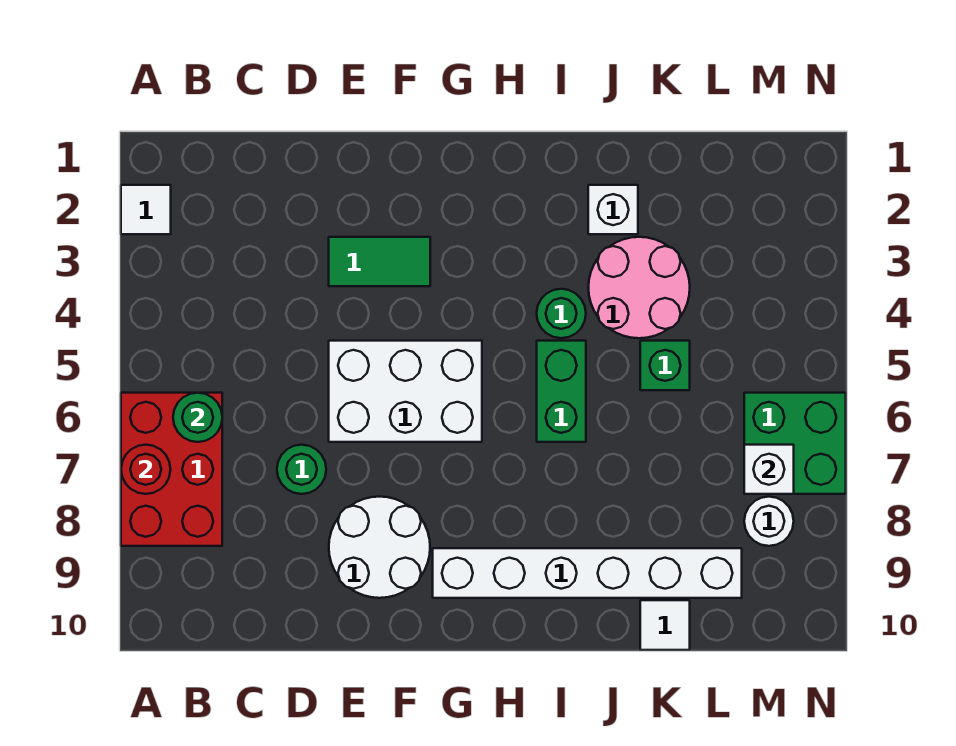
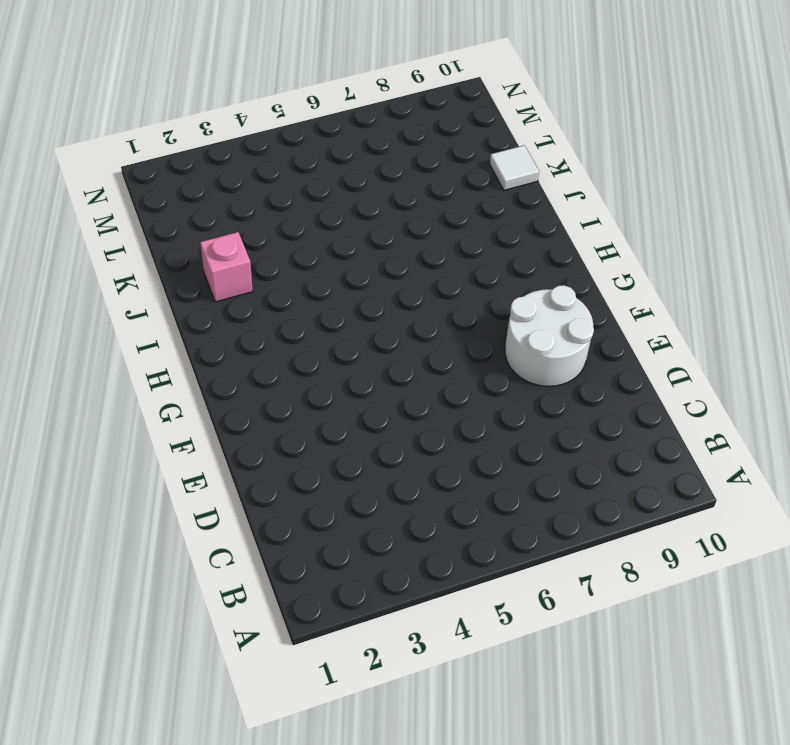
pink brick J2 level 1 -> white brick J2 level 1
none -> white tile A2 level 1
none -> red brick A6:B8 level 1
none -> green round brick D7 level 1

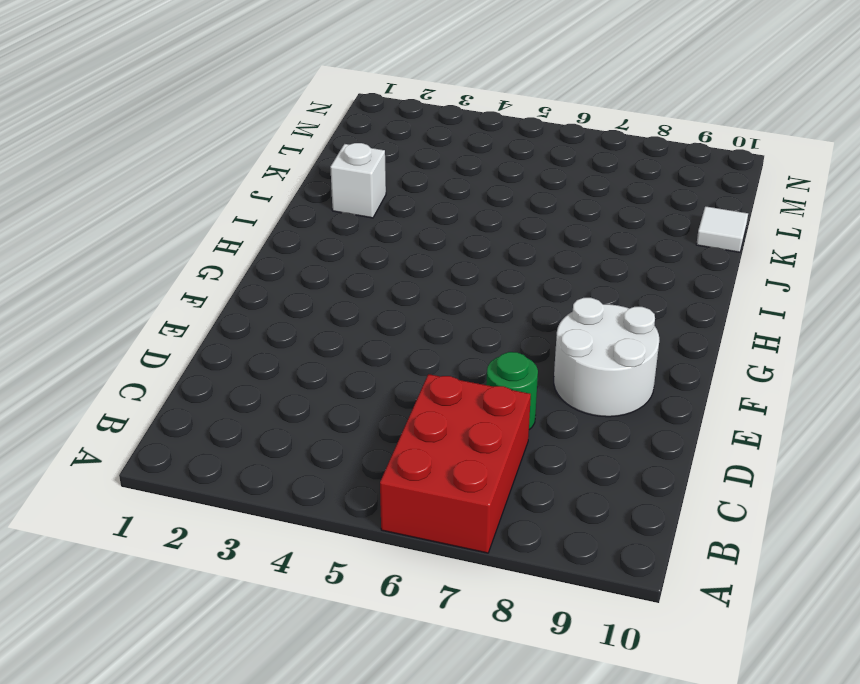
red brick A6:C7 level 1 -> red brick A6:B8 level 1
none -> white tile A2 level 1
none -> green tile E3:F3 level 1
none -> white brick E5:G6 level 1

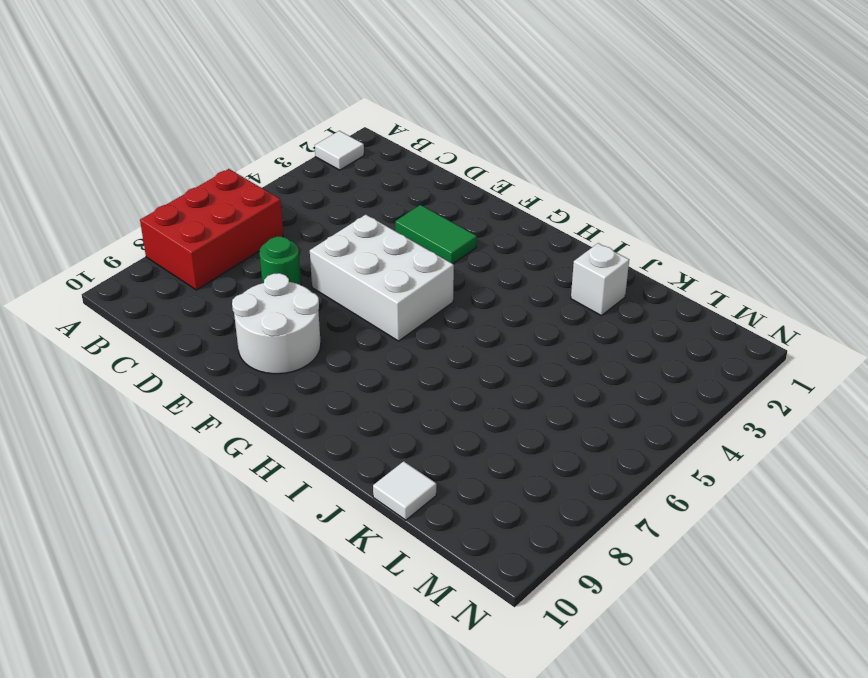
none -> white brick G9:L9 level 1
none -> green round brick I4 level 1
none -> green brick I5:I6 level 1

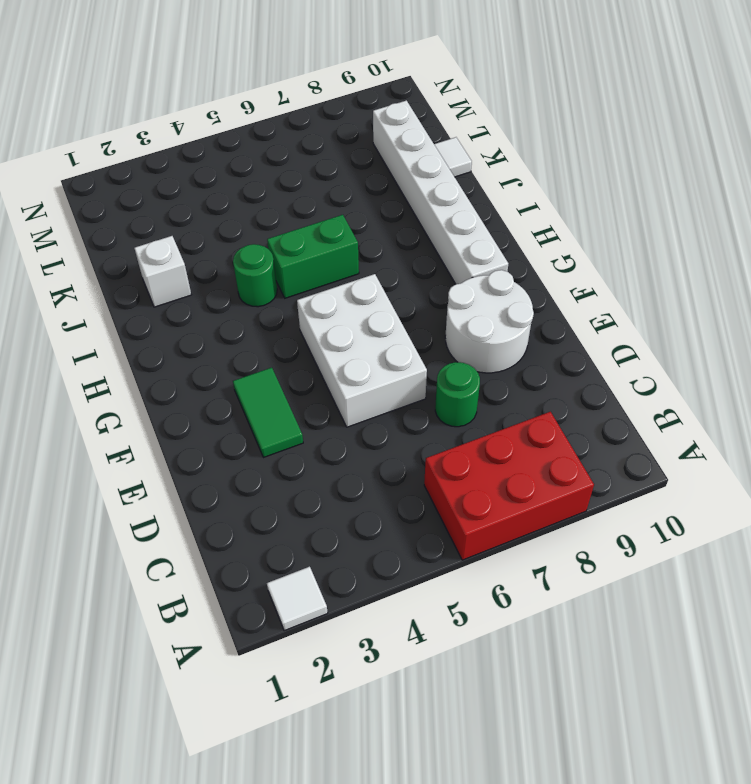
none -> pink round brick J3:K4 level 1
none -> green brick K5 level 1
none -> green brick M6:N7 level 1

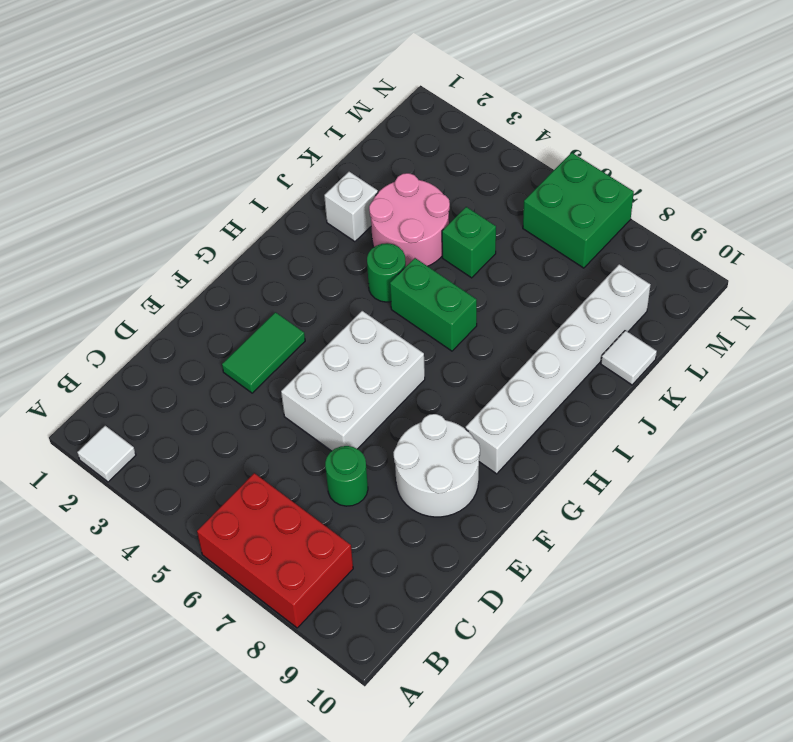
none -> white round brick M8 level 1
none -> red round brick A7 level 2
none -> green round brick B6 level 2

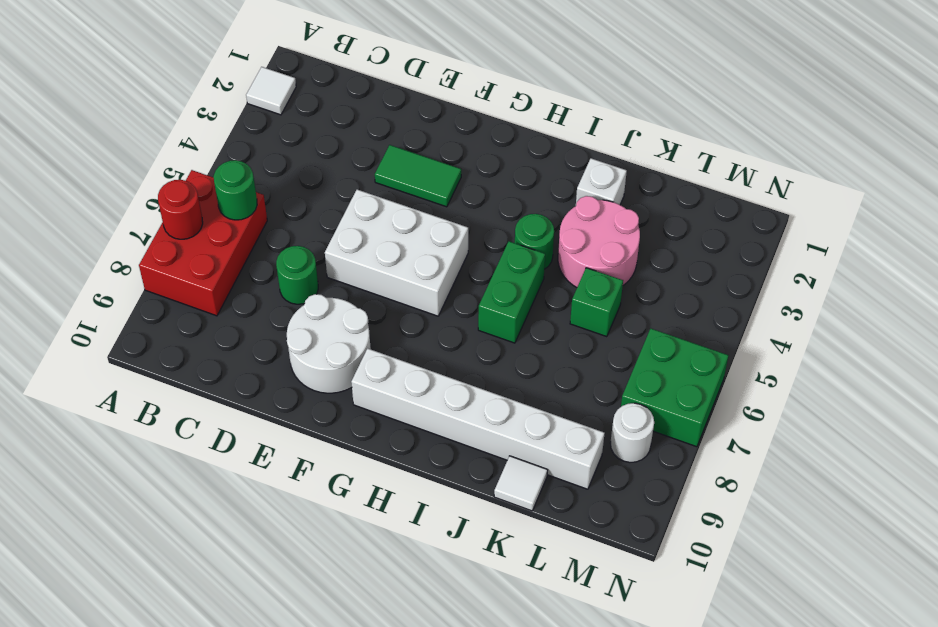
none -> white brick M7 level 2

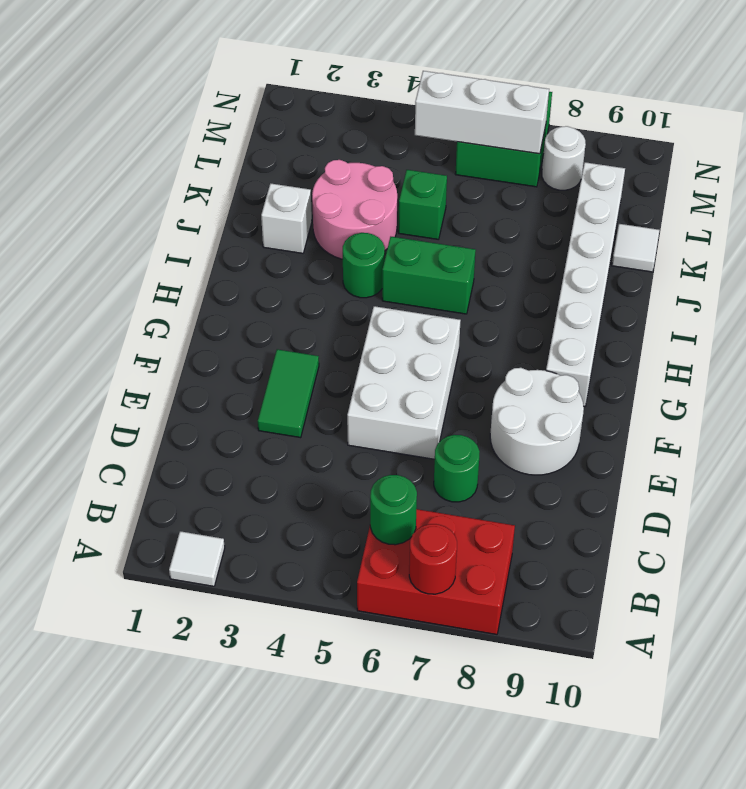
white brick M5:M7 level 2 -> white brick M7 level 2

